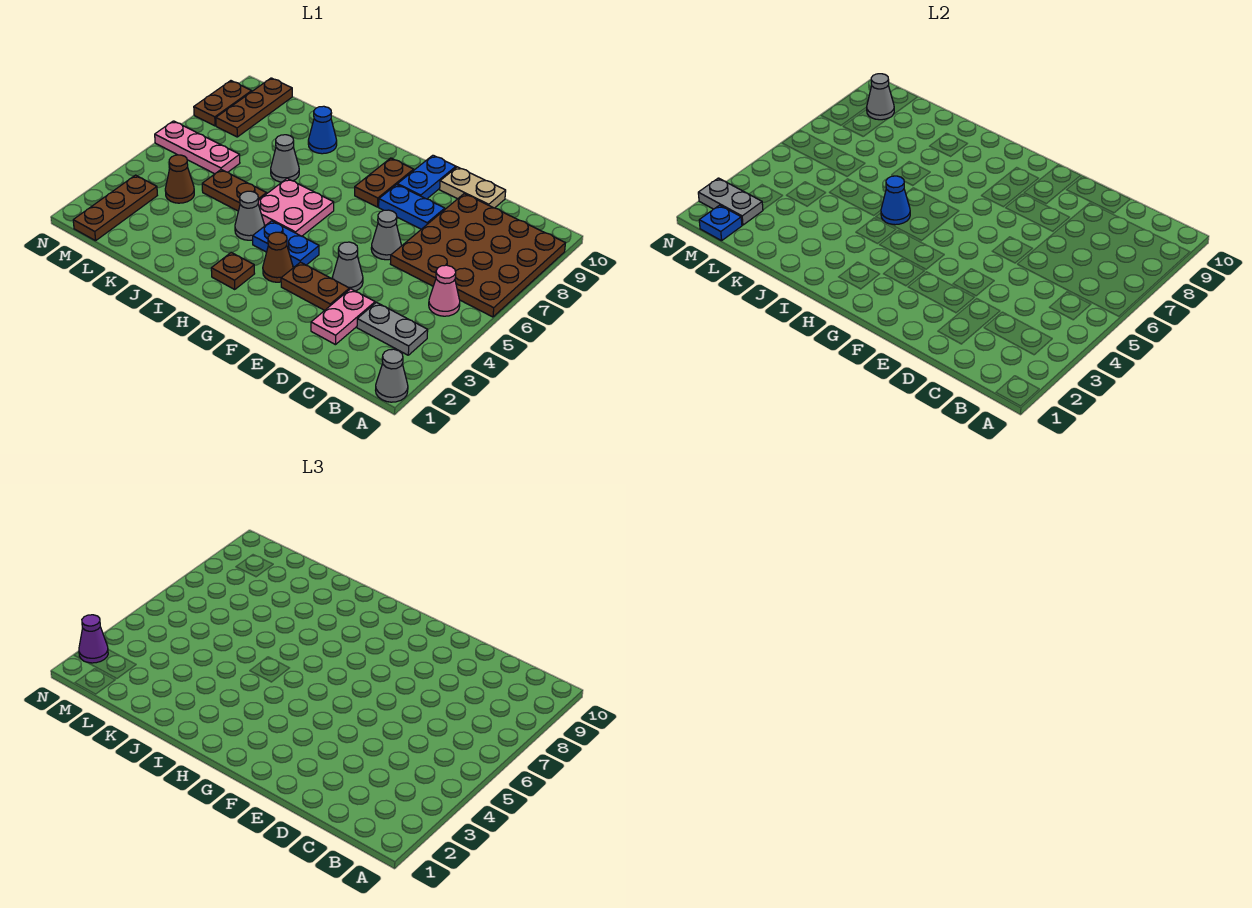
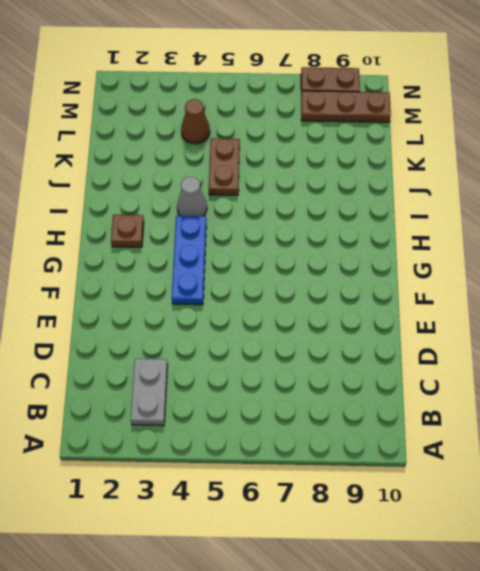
blue plate F4:H4 level 1 -> blue plate G4:H4 level 1
none -> grey cone A1 level 1
none -> brown plate A6:D9 level 1
none -> pink cone B5 level 1
none -> pink plate D2:D3 level 1

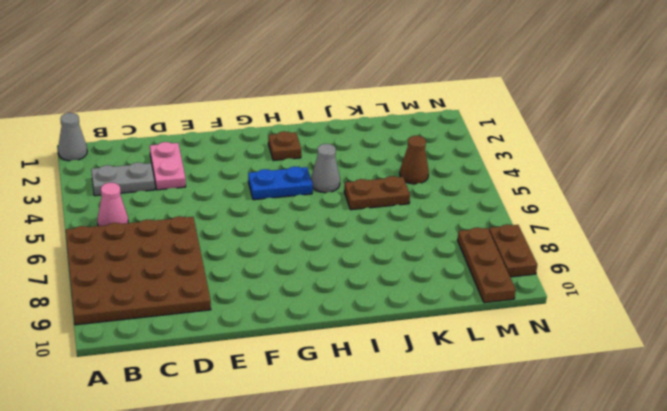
none -> tan plate D10:E10 level 1
none -> brown plate E3:F3 level 1
none -> grey cone E4 level 1
none -> grey cone E6 level 1

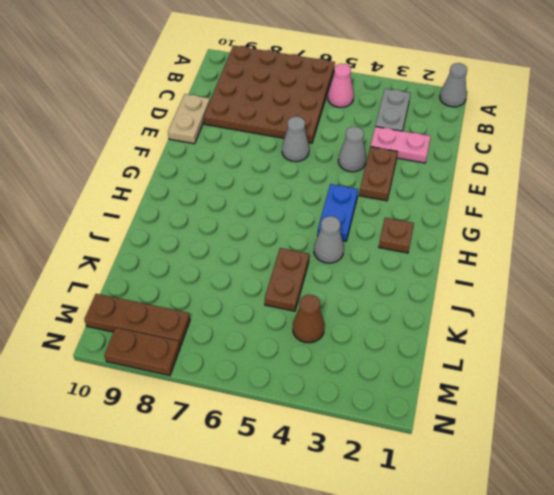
none -> blue plate E8:F8 level 1
none -> blue plate F9:F10 level 1
none -> brown cone G3 level 1
none -> brown plate G8:G9 level 1

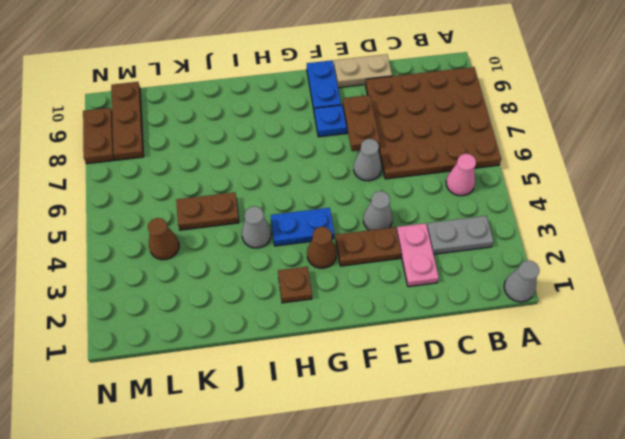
brown plate E7:E8 level 2 -> brown plate G8:G9 level 1
none -> pink plate H5:I6 level 1
none -> grey cone J7 level 1
none -> blue cone J9 level 1
none -> pink plate L6:N6 level 1

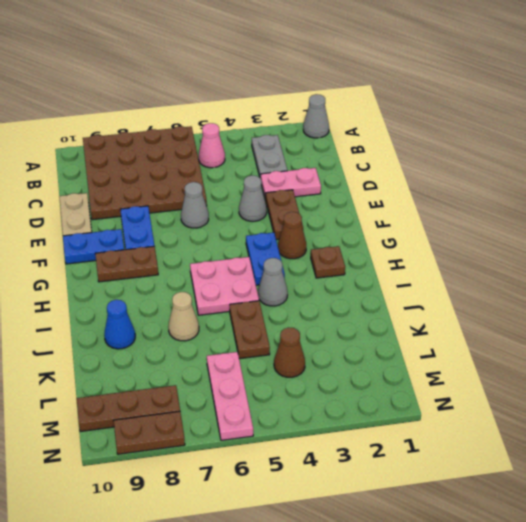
tan cone J7 level 1 -> grey cone J7 level 1
none -> brown plate M1:M3 level 1
none -> blue cone I5 level 2
none -> blue plate M1 level 2
none -> grey plate M2:N2 level 2

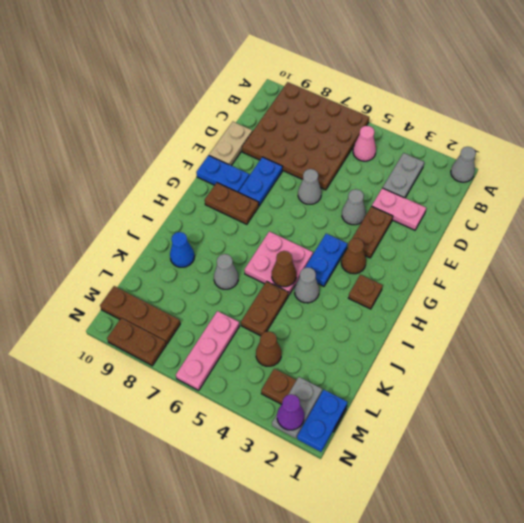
brown cone I5 level 2 -> blue cone I5 level 2
blue plate M1:N1 level 2 -> blue plate M1 level 2
none -> grey cone M9 level 2

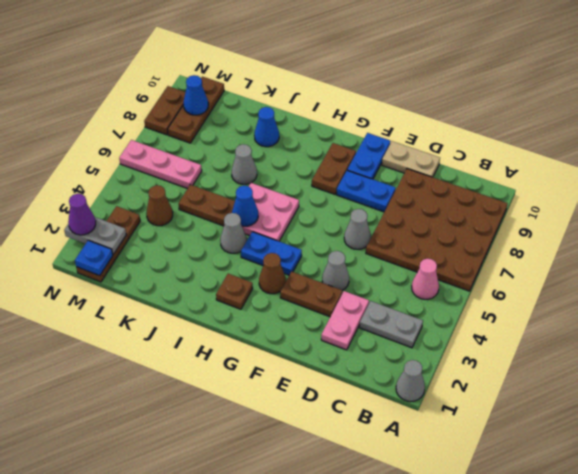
blue cone M9 level 2 -> grey cone M9 level 2

